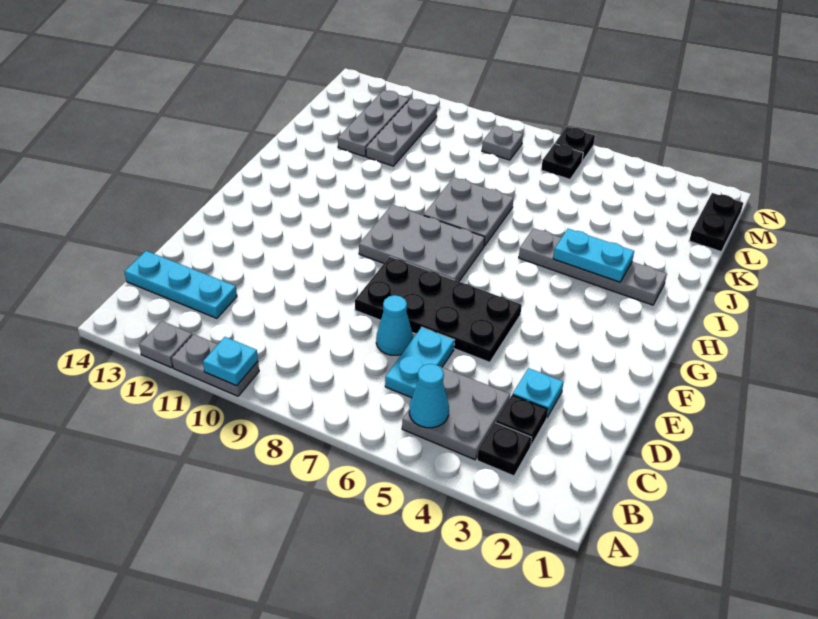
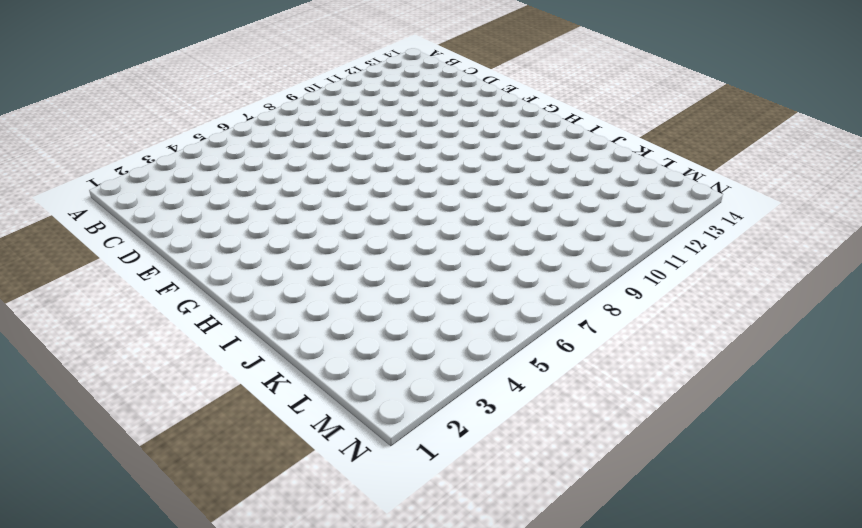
none -> grey plate A10:A11 level 1
none -> grey plate A12 level 1
none -> black plate B3 level 1

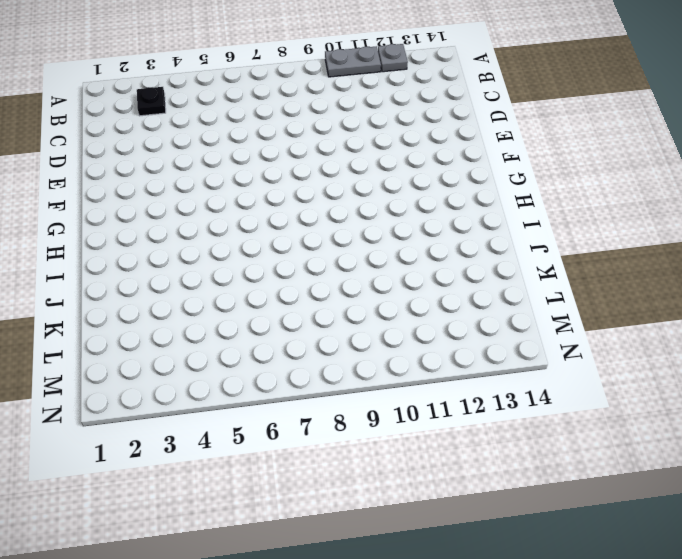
none -> grey plate B4:C5 level 1
none -> black plate C3 level 1
none -> cyan plate C6:D6 level 1

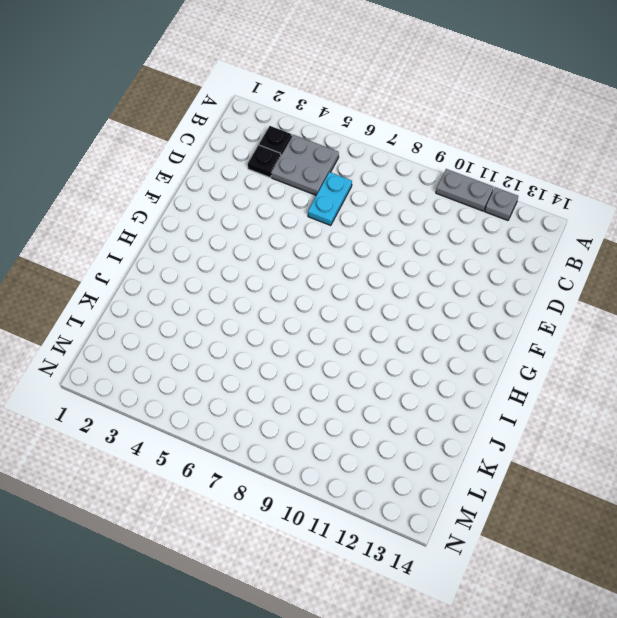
none -> cyan plate C12:C14 level 1
none -> cyan plate D3 level 1
none -> cyan cone D7 level 1

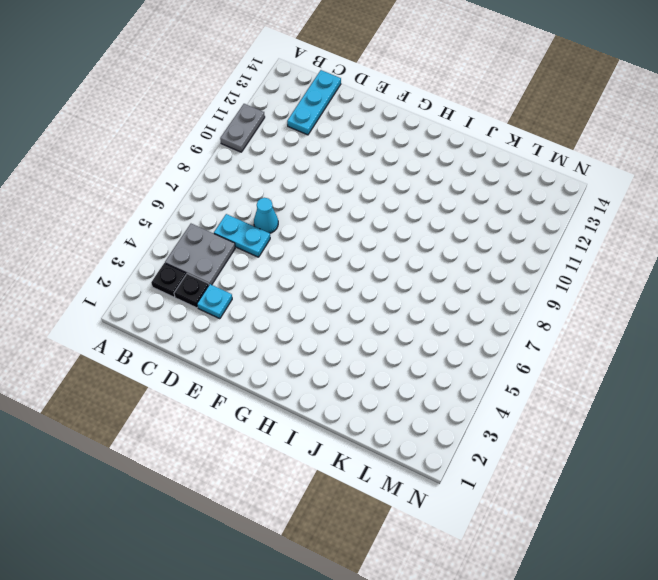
none -> grey plate A12 level 1
none -> black plate E5:F8 level 1
none -> grey plate G7:H9 level 1

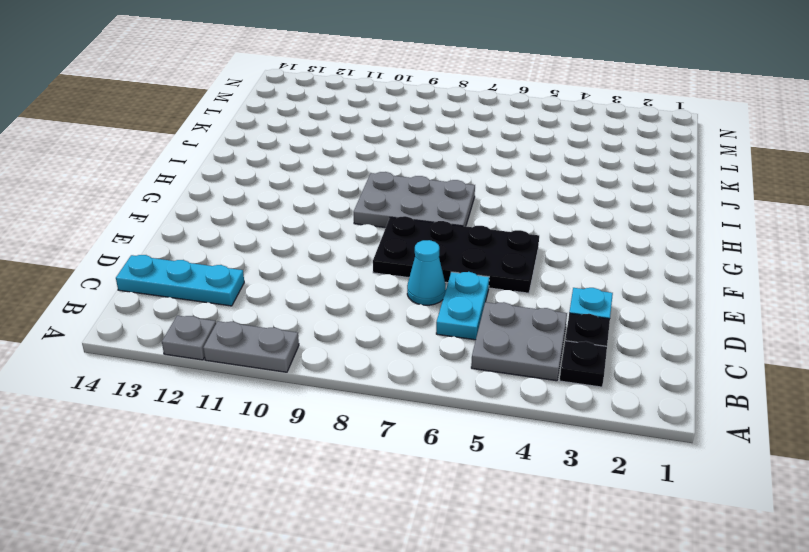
none -> grey plate I2:I5 level 1
none -> grey plate I7:J8 level 1
none -> grey plate K11:M11 level 1

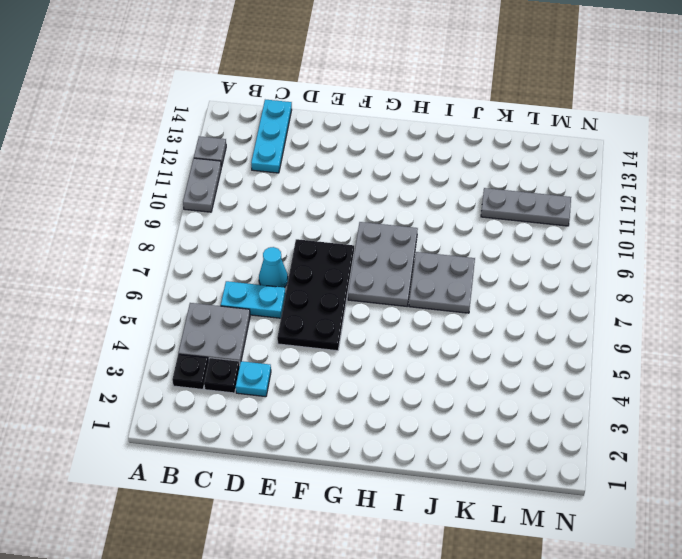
none -> grey plate I2:I5 level 1
none -> grey plate K12:M12 level 1
none -> black plate L1:M1 level 1

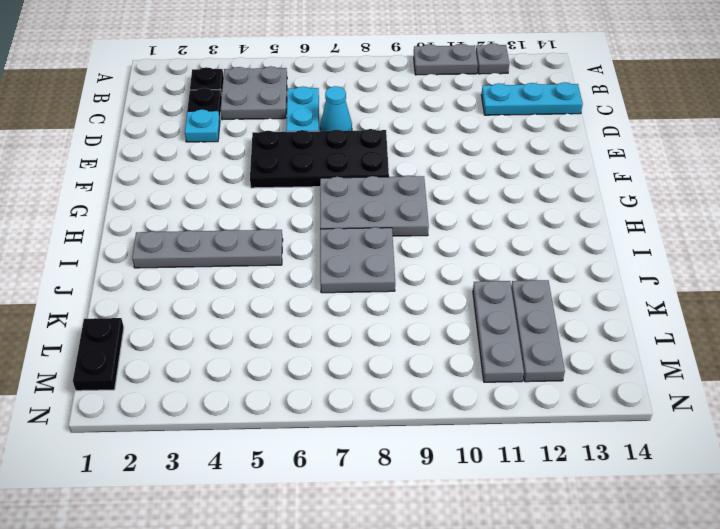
none -> black plate M6 level 1
none -> grey plate M8 level 1
none -> black plate N6 level 1

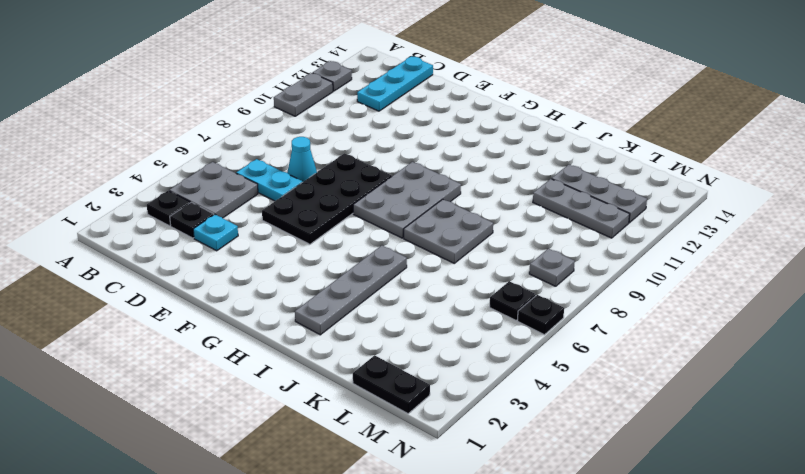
none -> cyan plate A10 level 2
none -> cyan cone B5 level 2
none -> cyan plate I3:I4 level 2

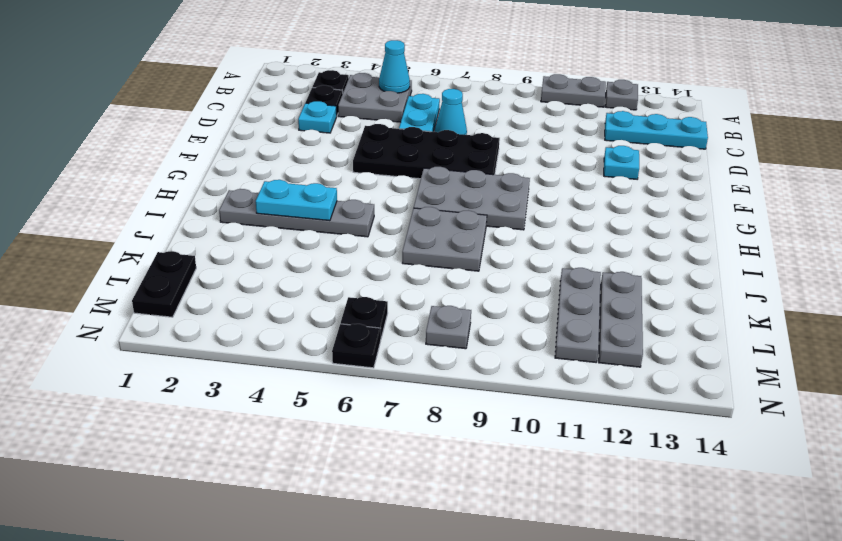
cyan plate E12 level 1 -> cyan plate A10 level 2

